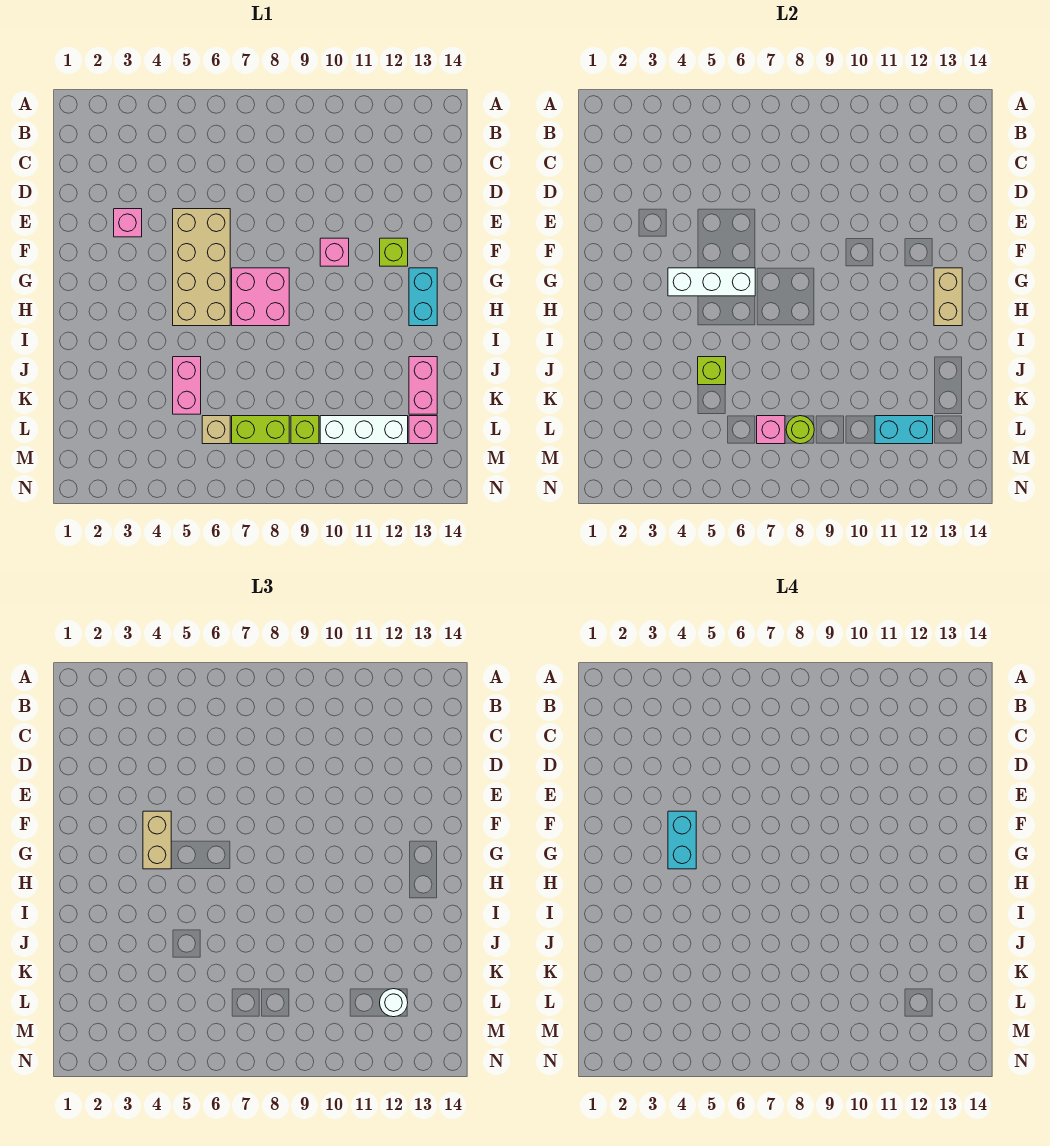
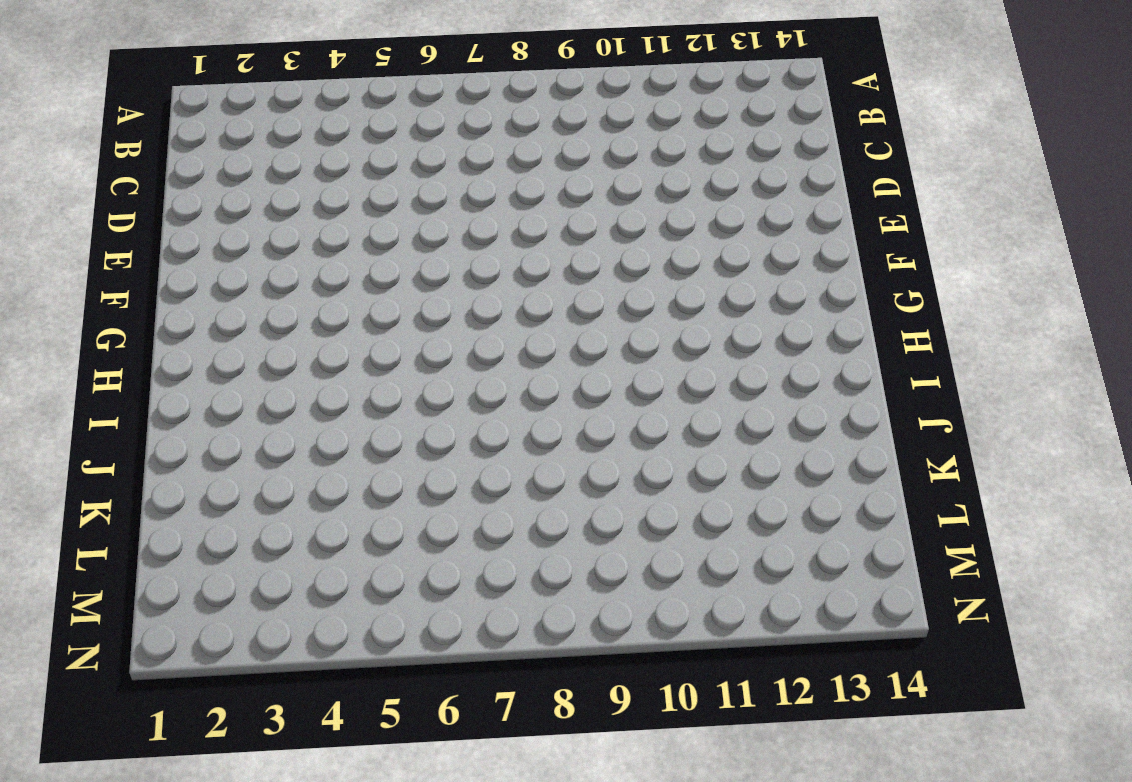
none -> pink brick E3 level 1
none -> tan brick E5:H6 level 1
none -> pink brick F10 level 1

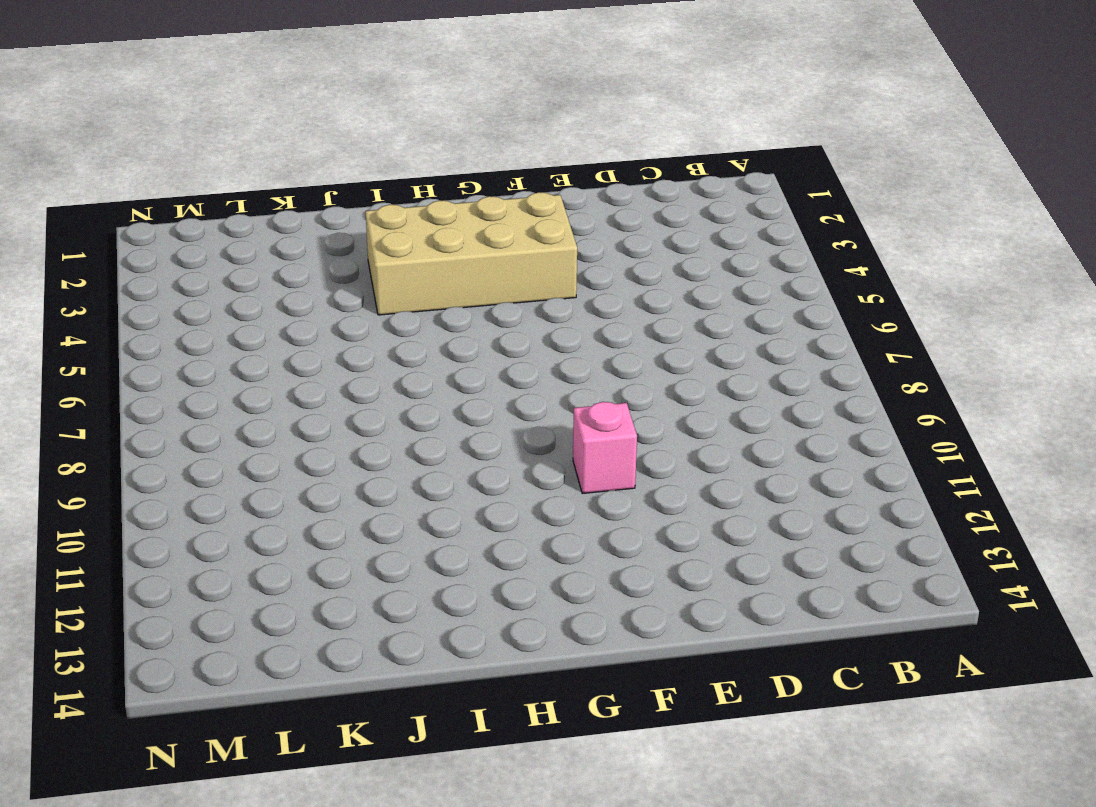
tan brick F3:I4 level 1 -> tan brick E5:H6 level 1
none -> pink brick E3 level 1
none -> lime brick F12 level 1
none -> pink brick G7:H8 level 1

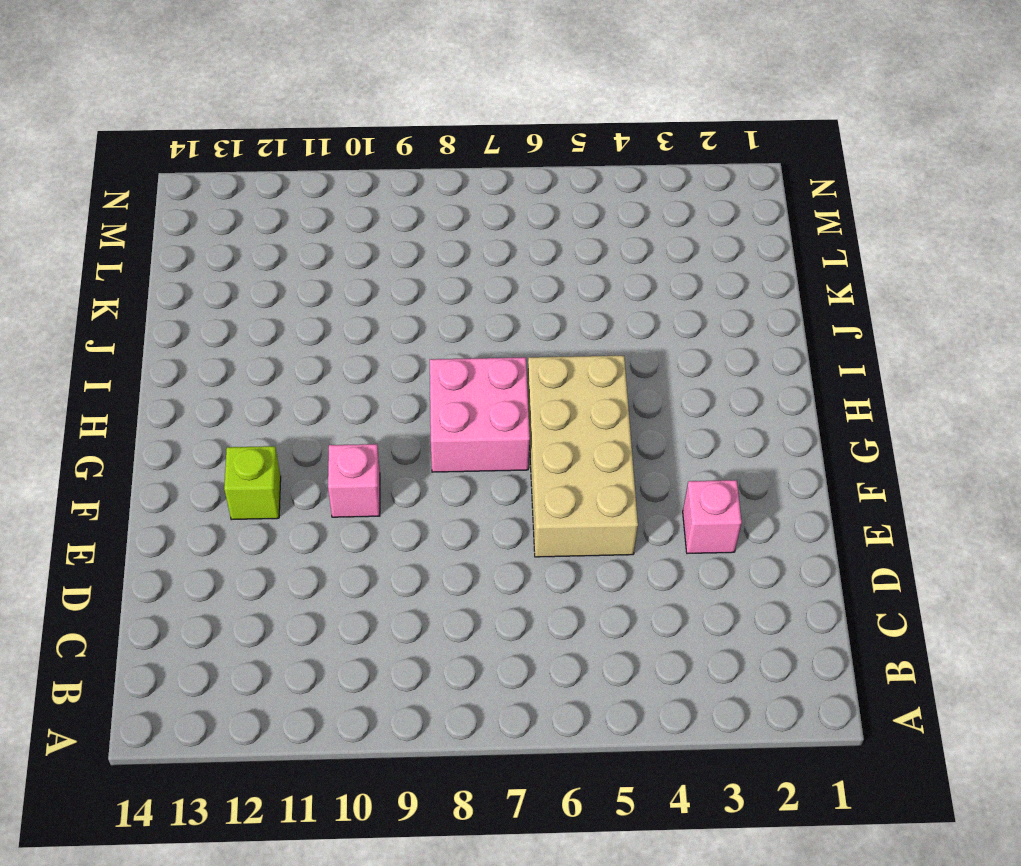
none -> cyan brick G13:H13 level 1
none -> pink brick J5:K5 level 1
none -> pink brick J13:K13 level 1

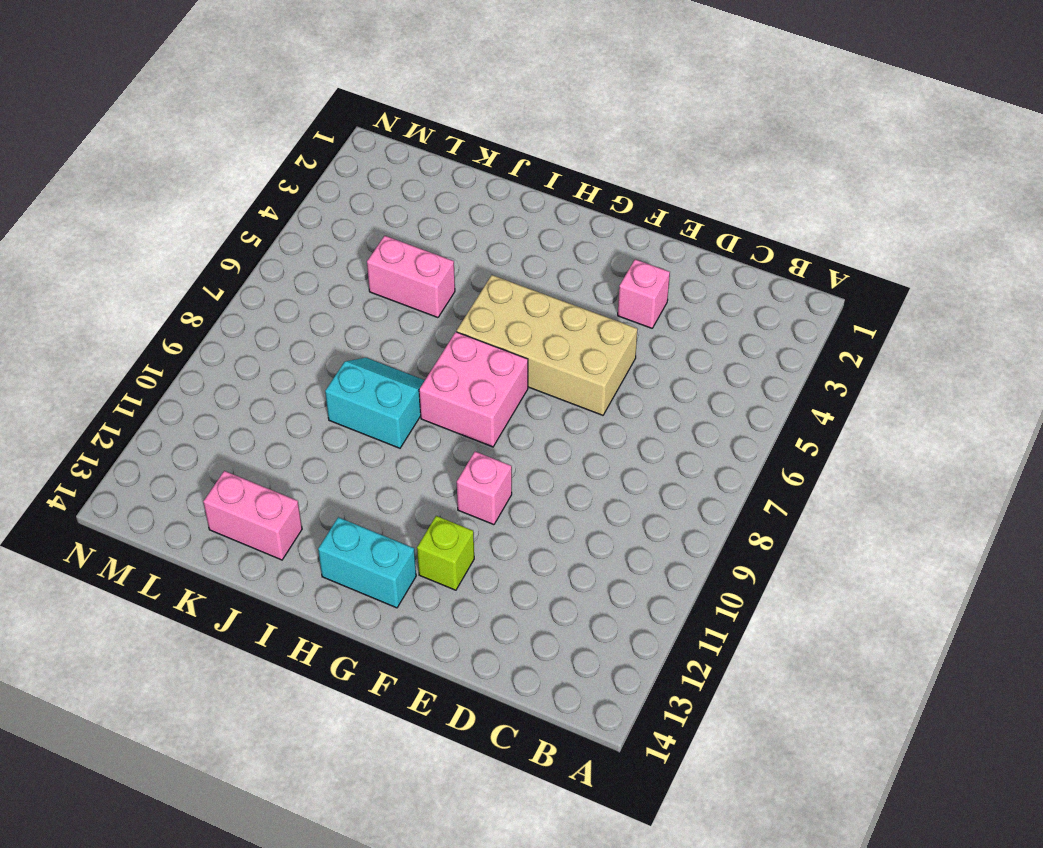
cyan slope I8:J9 level 1 top 9 -> none
none -> tan brick L6 level 1
none -> lime brick L7:L8 level 1
none -> lime brick L9 level 1

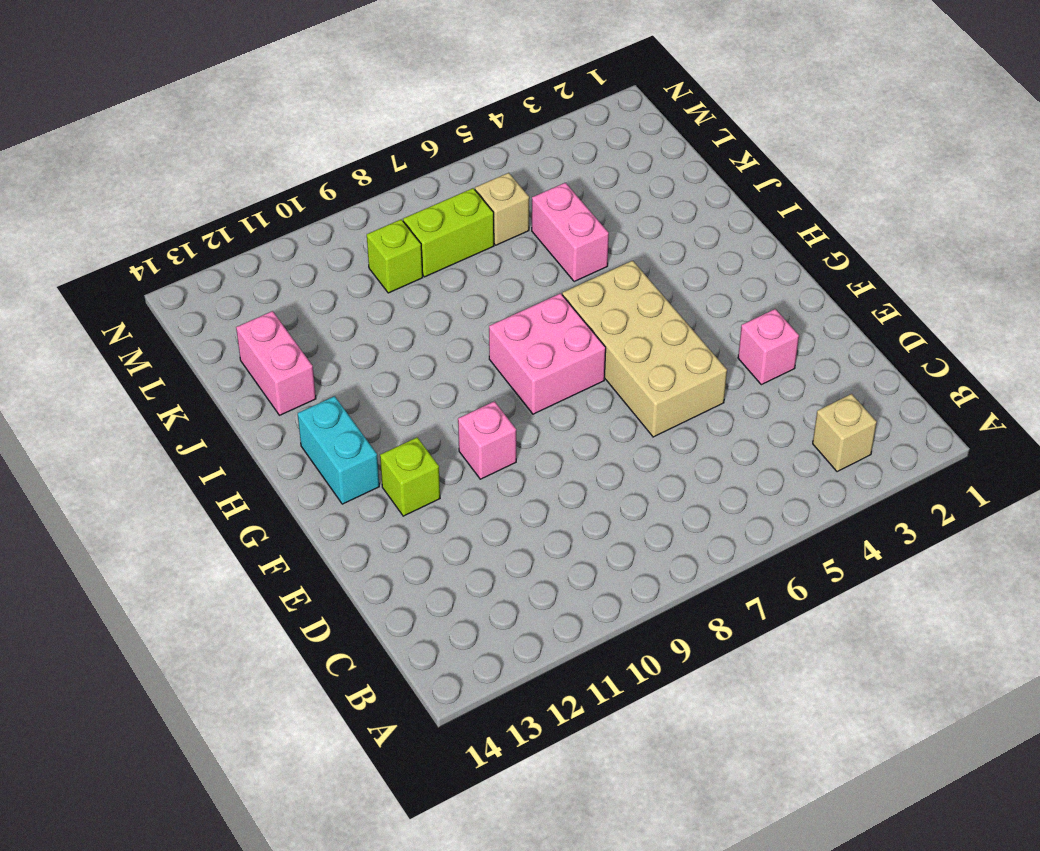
tan brick B3 level 1 -> none
none -> white brick L10:L12 level 1
none -> pink brick L13 level 1
none -> white brick G4:G6 level 2

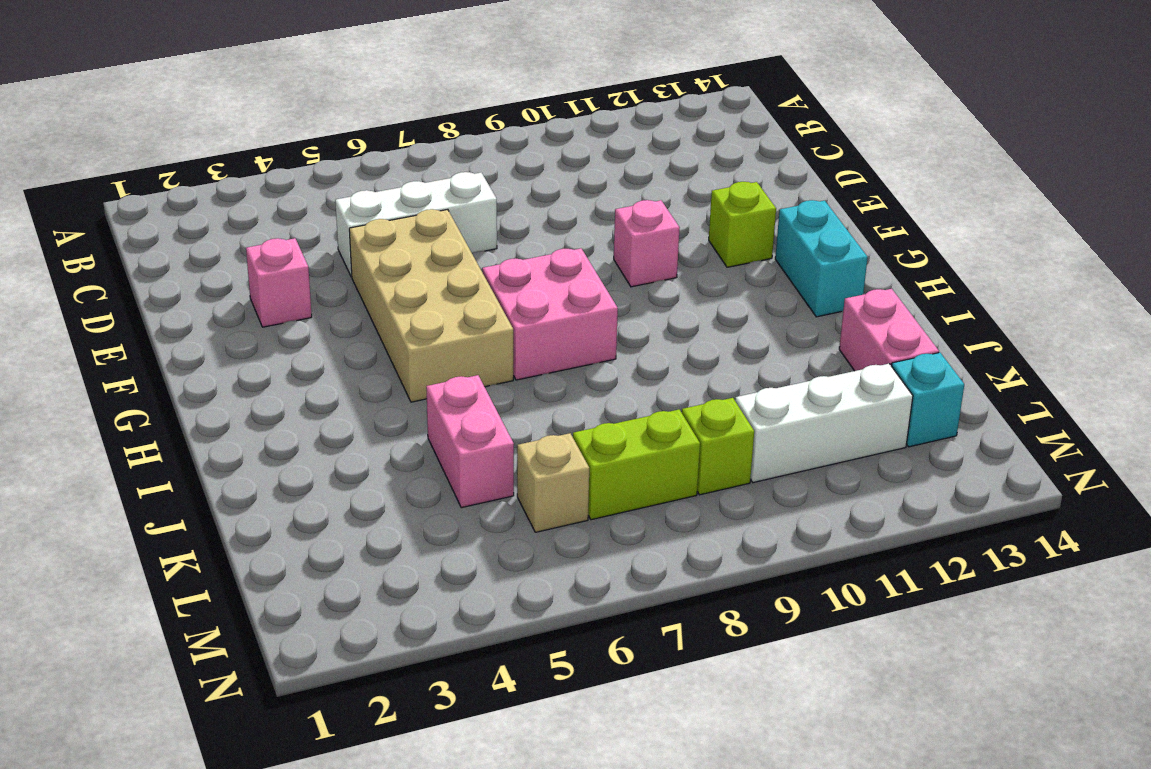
white brick D5:D7 level 1 -> white brick G4:G6 level 2
cyan brick L13 level 1 -> pink brick L13 level 1
none -> tan brick G13:H13 level 2
none -> lime brick J5 level 2
none -> pink brick L7 level 2

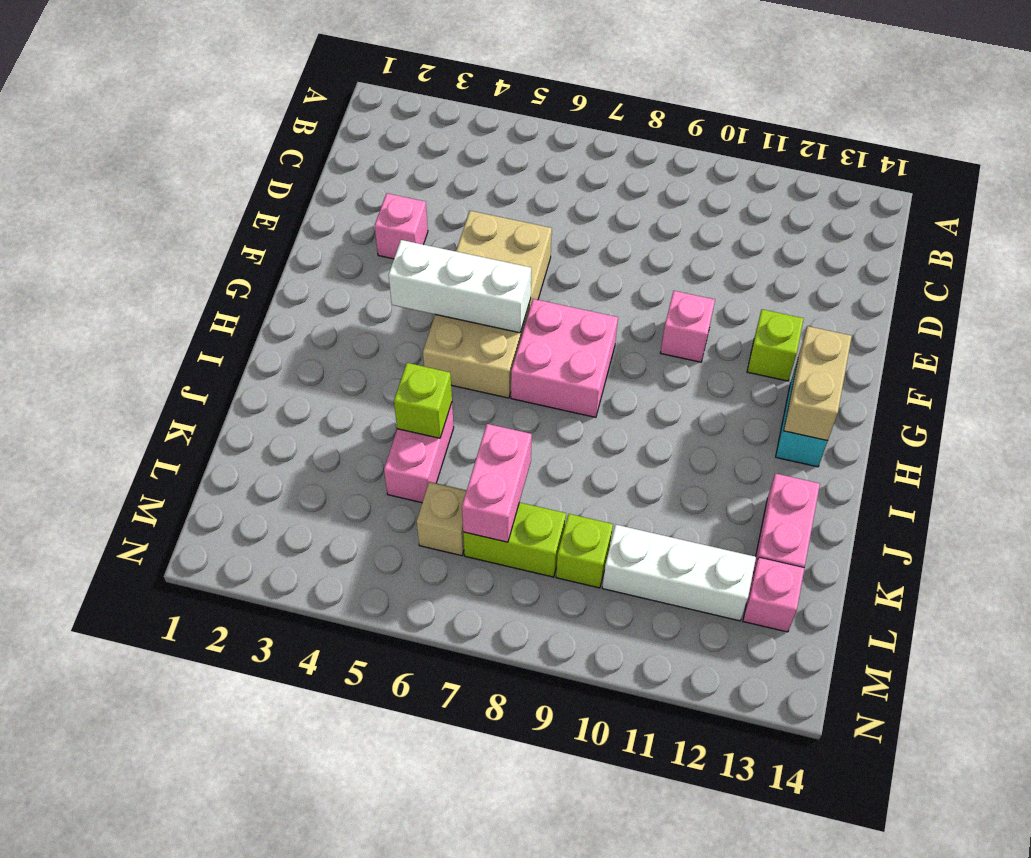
pink brick K7:L7 level 2 -> pink brick L7 level 2
none -> lime round brick L8 level 2
none -> cyan brick L11:L12 level 2
none -> tan brick F4:G4 level 3

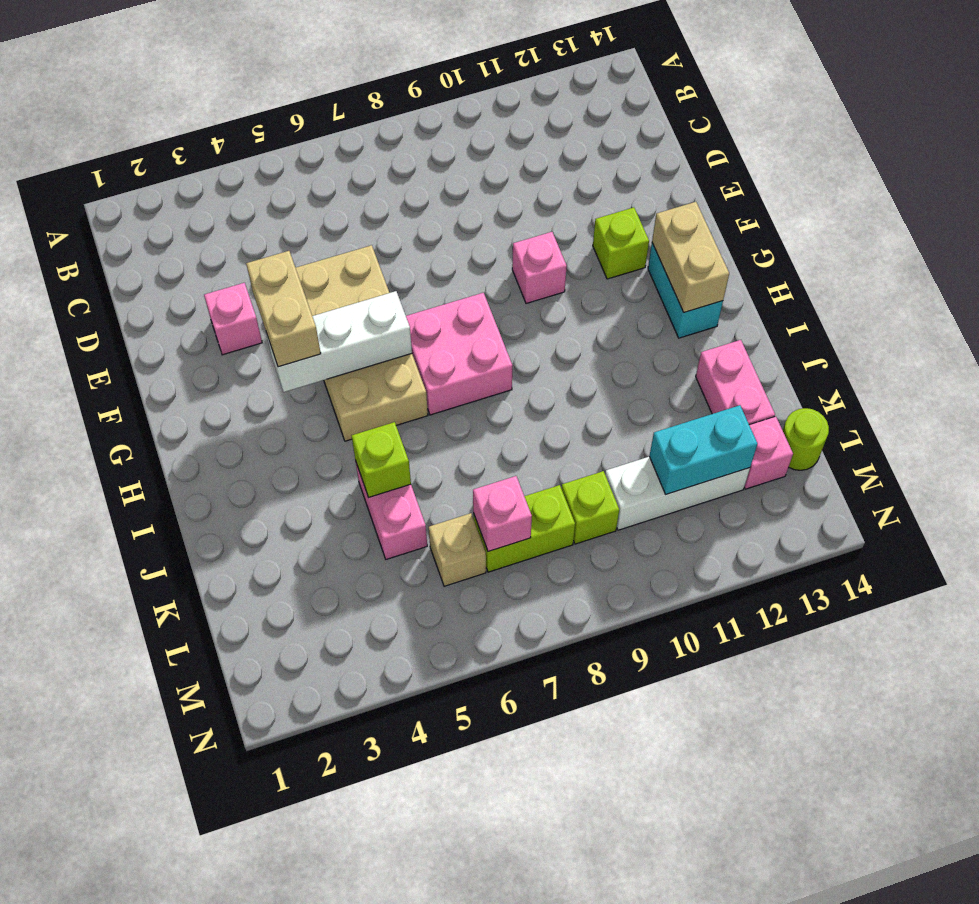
lime round brick L14 level 1 -> lime round brick L8 level 2
none -> white round brick L12 level 3
none -> cyan brick F4:G4 level 4

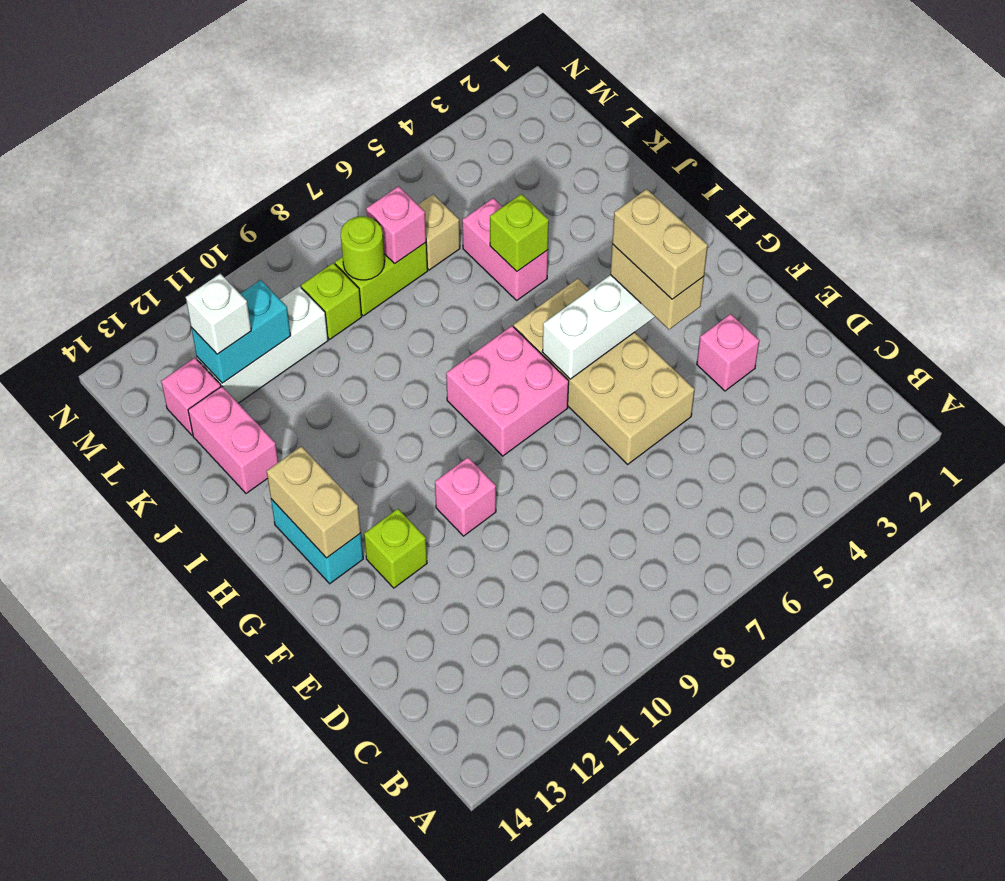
tan brick F4:G4 level 4 -> cyan brick F4:G4 level 4
white brick L12 level 3 -> white round brick L12 level 3

